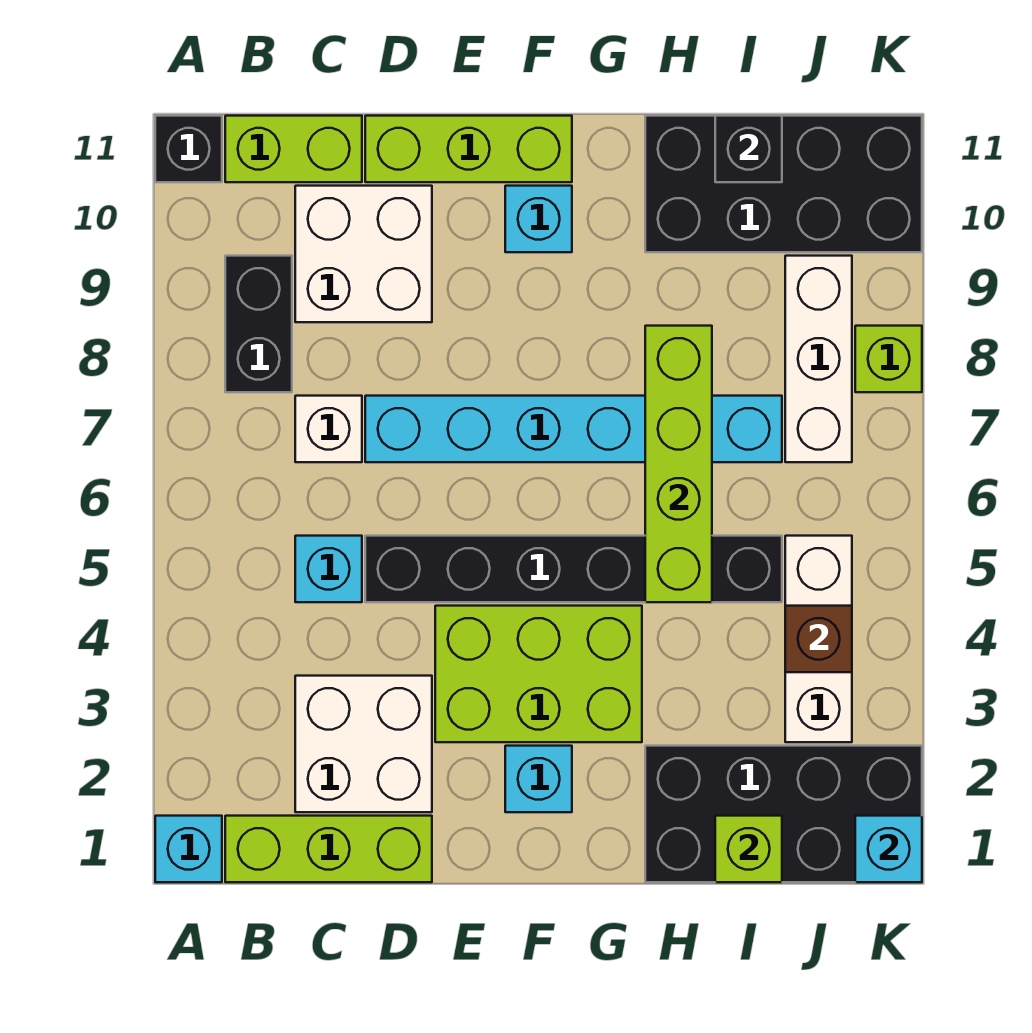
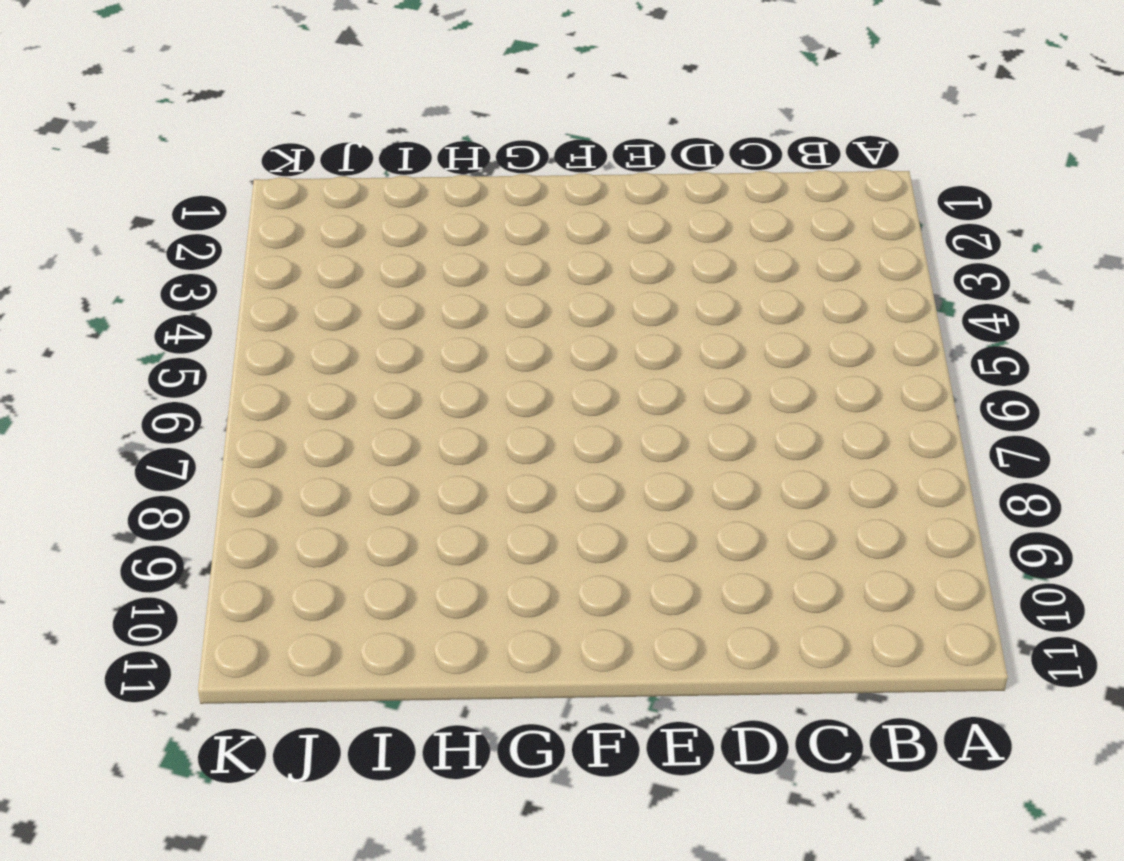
none -> cyan brick A1 level 1
none -> black brick A11 level 1
none -> lime brick B1:D1 level 1

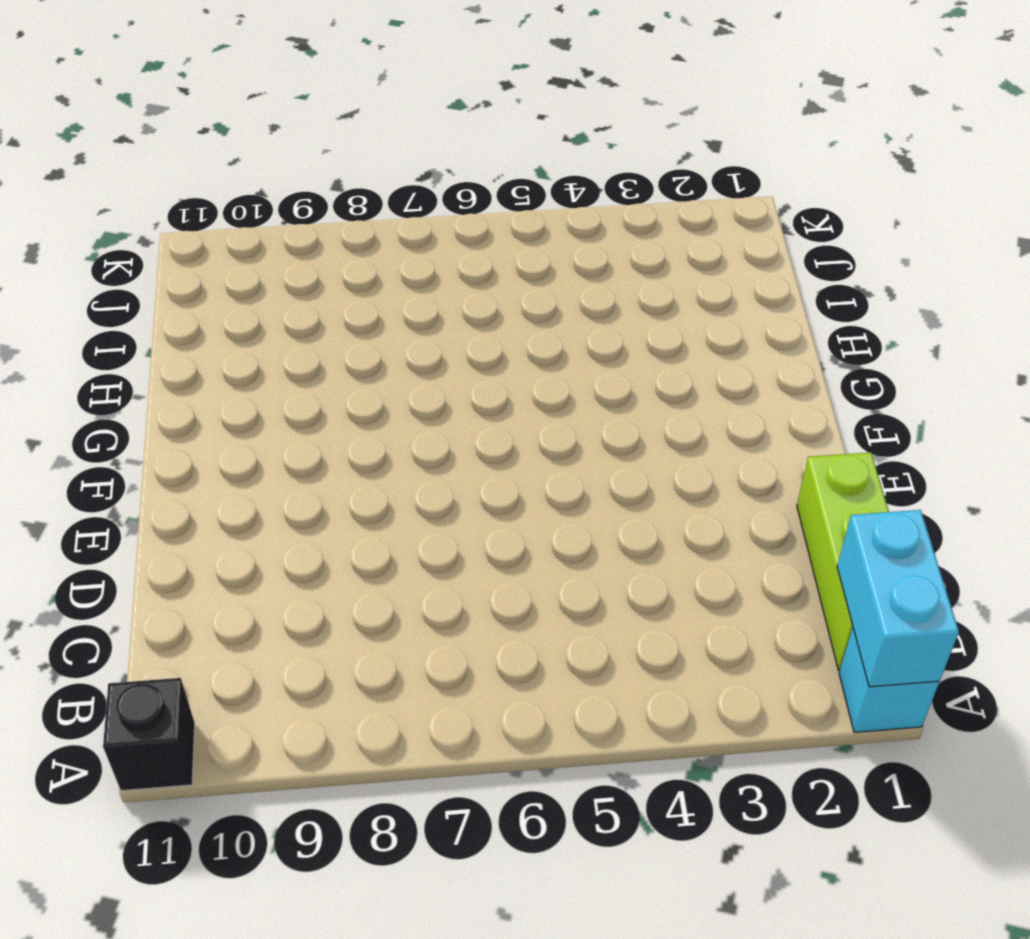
cyan brick A1:B1 level 2 -> none
none -> black brick B8:B9 level 1
none -> lime brick B11:C11 level 1
none -> white brick C2:D3 level 1

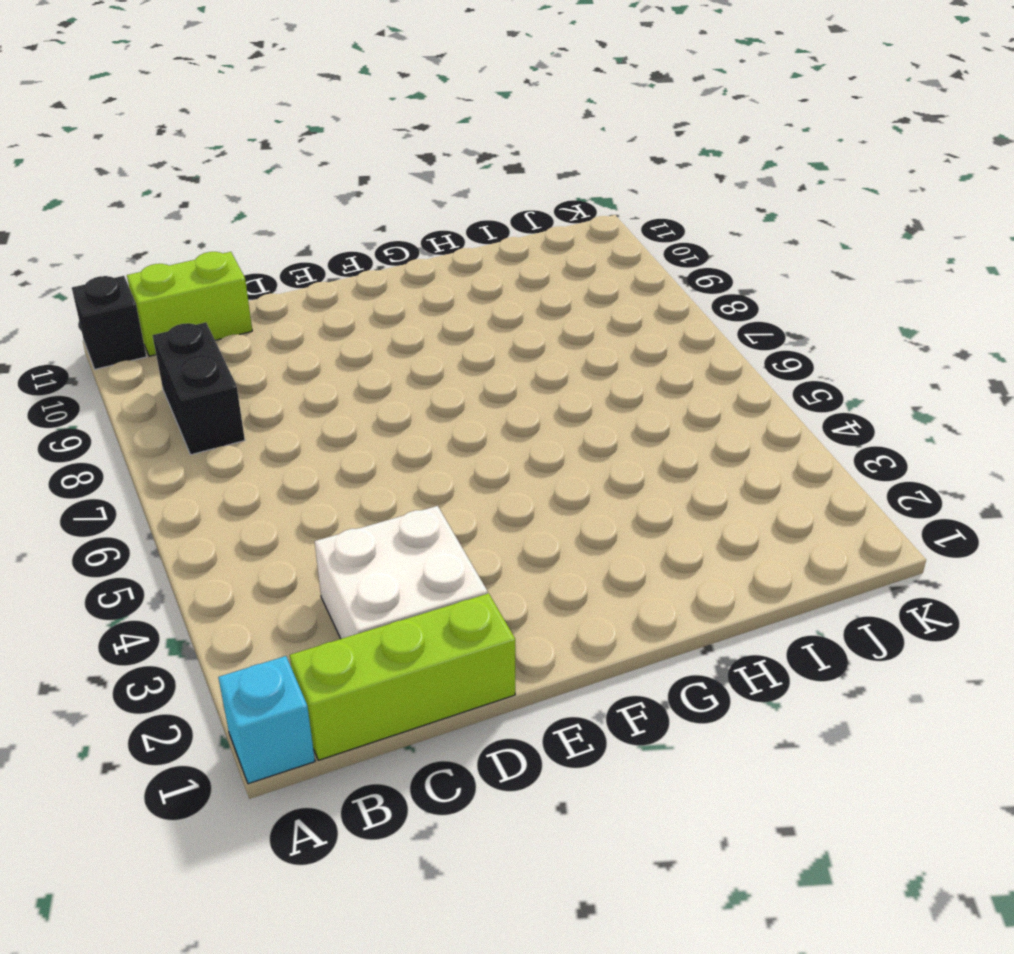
none -> cyan brick C5 level 1
none -> white brick C7 level 1
none -> white brick C9:D10 level 1

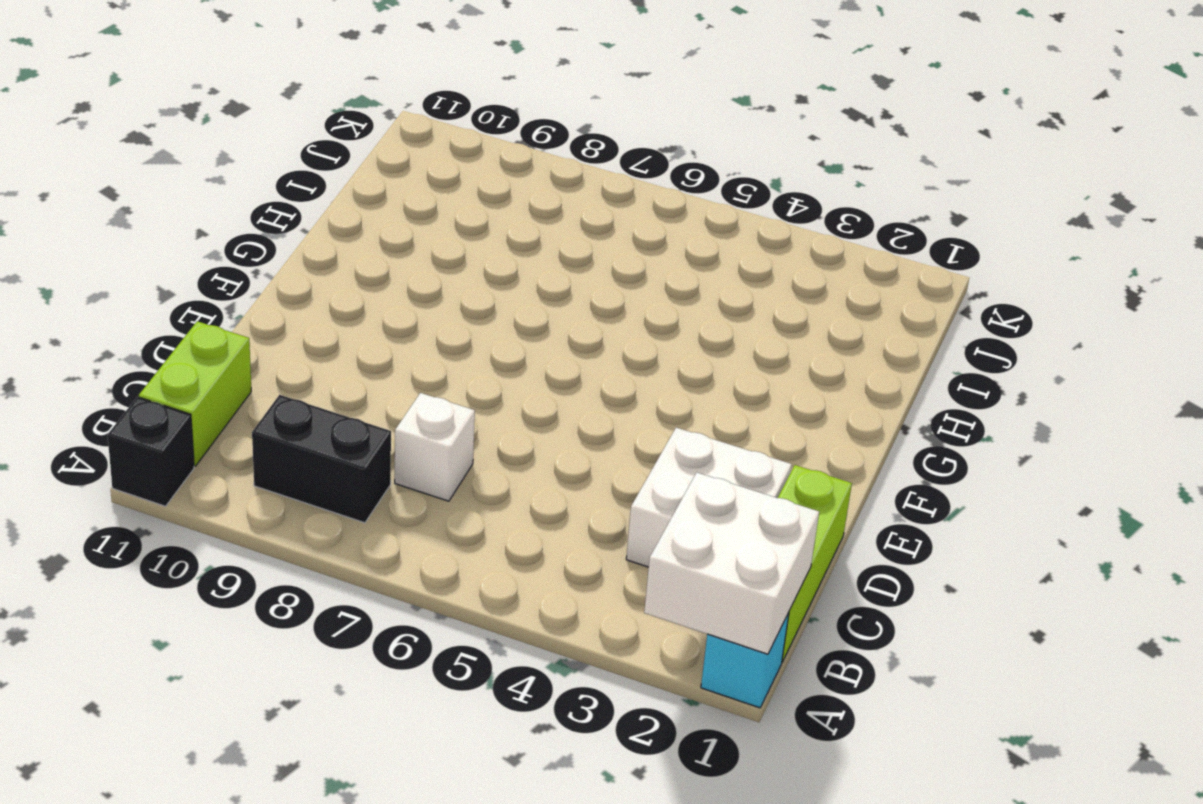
white brick A1:B2 level 2 -> white brick C9:D10 level 1
none -> cyan brick C5 level 1
none -> black brick D5:I5 level 1
none -> cyan brick D7:I7 level 1

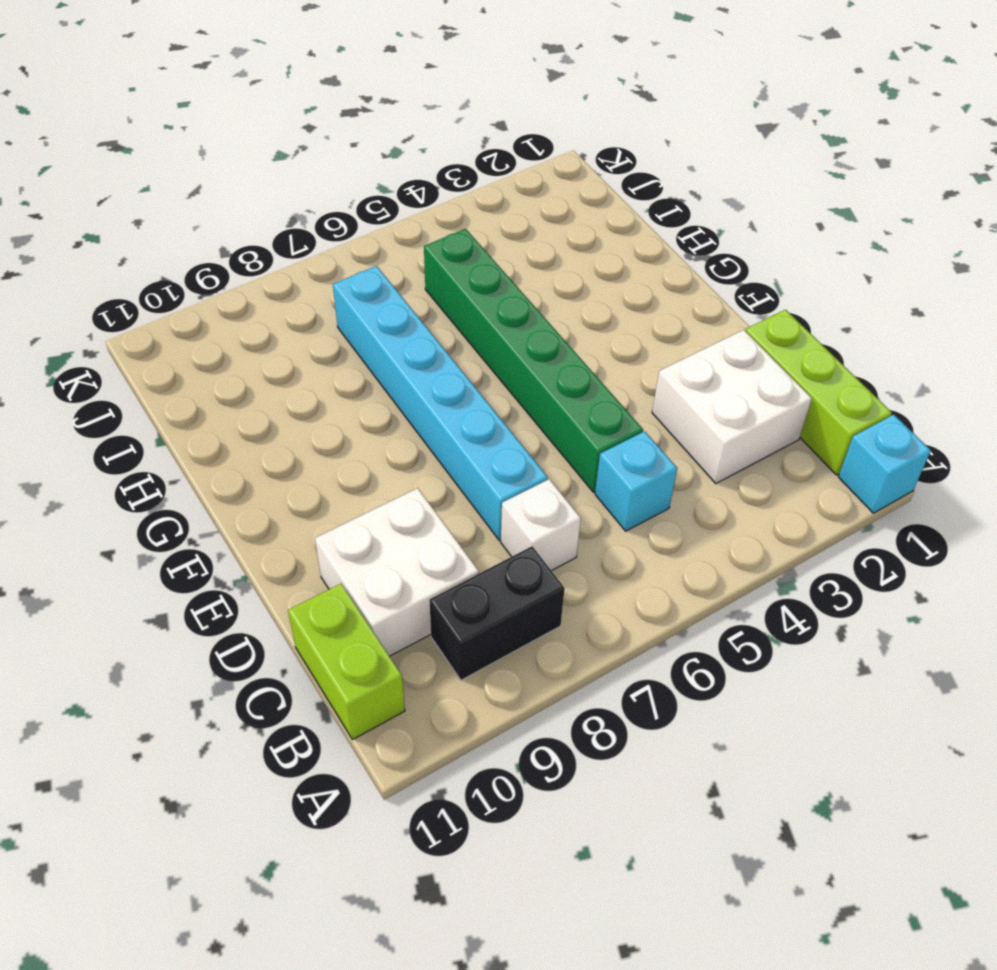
green brick D5:I5 level 1 -> black brick D5:I5 level 1
none -> black brick A11 level 1
none -> lime brick D11:F11 level 1
none -> lime brick E3:G4 level 1

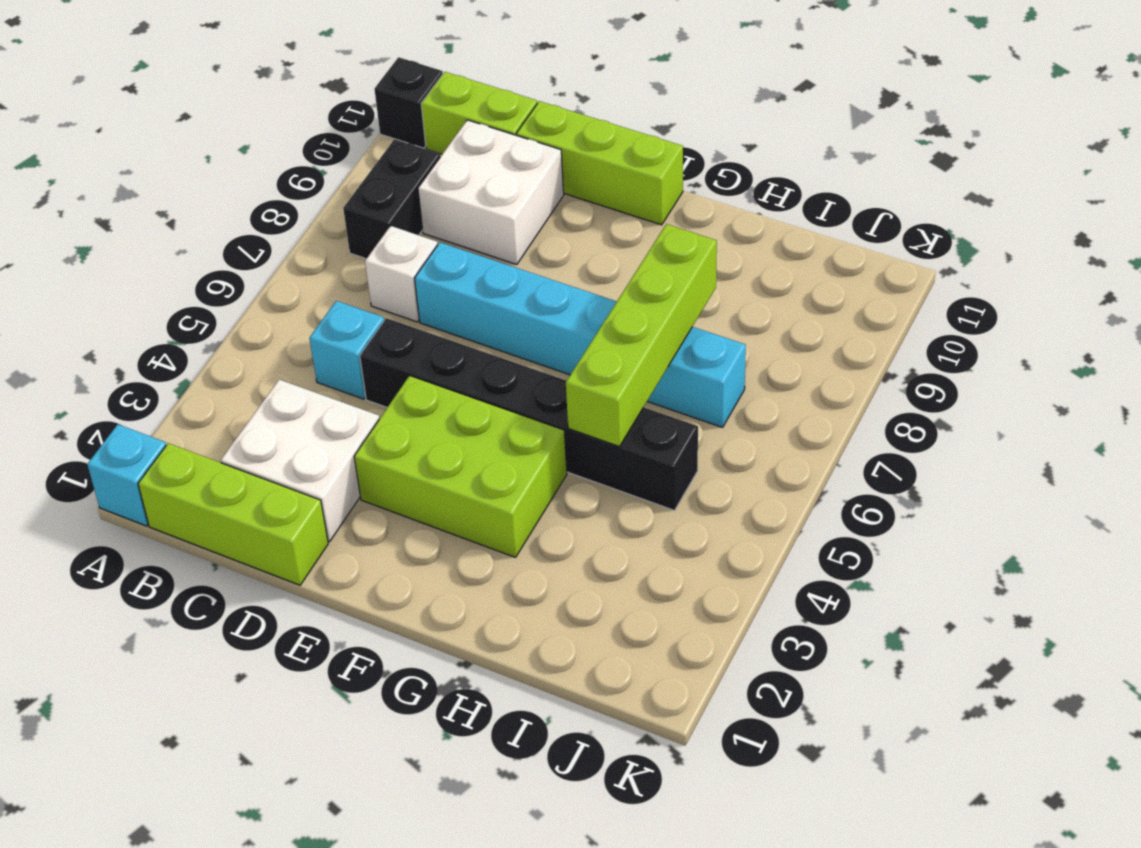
none -> cyan brick F2 level 1
none -> cyan brick F10 level 1
none -> black brick H1:K2 level 1

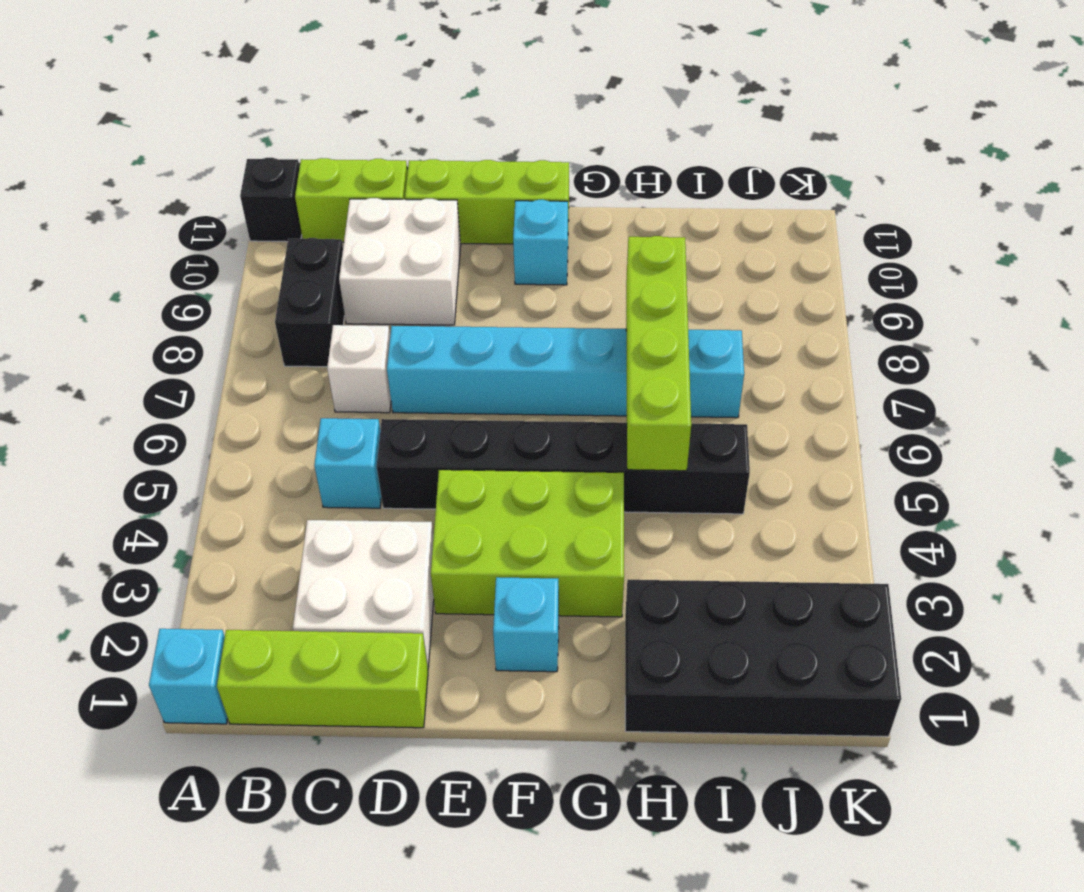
none -> black brick H10:K11 level 1
none -> white brick J3:J5 level 1
none -> white brick J7:J9 level 1

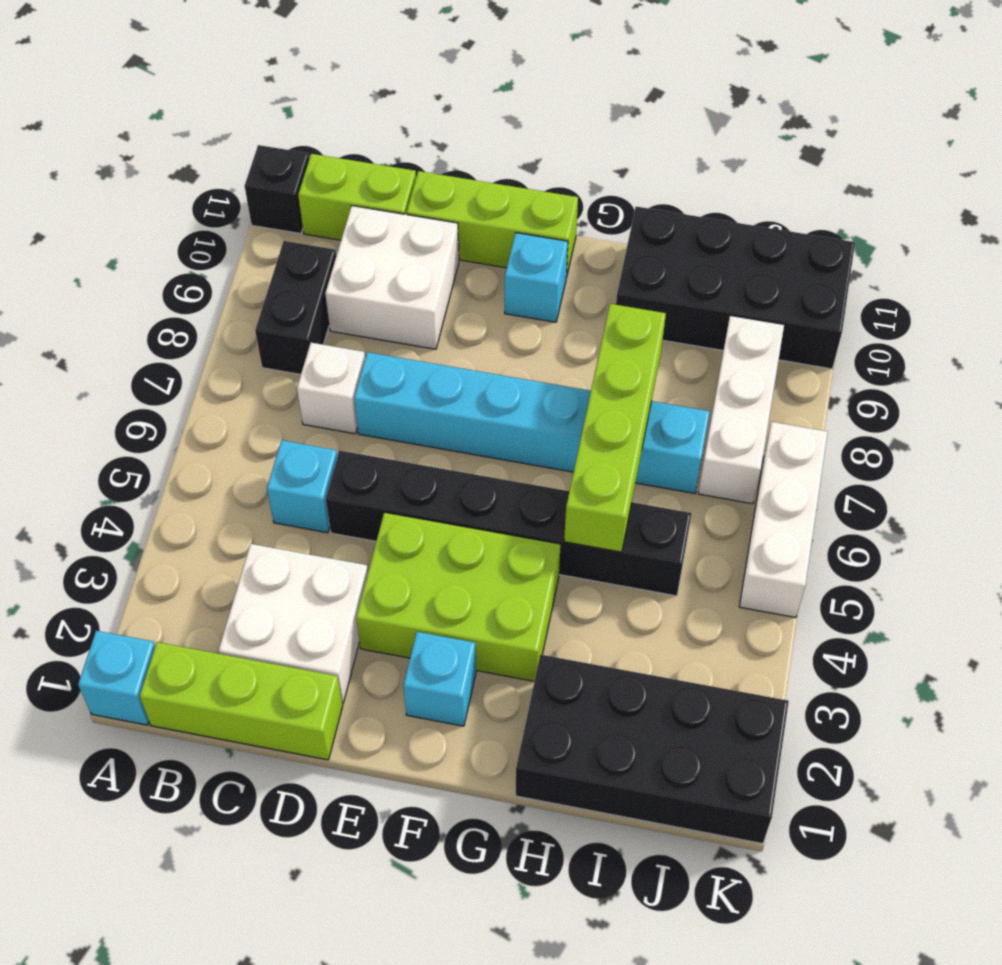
white brick K5:K7 level 1 -> white brick J3:J5 level 1
none -> lime brick K8 level 1
none -> lime brick I1 level 2
none -> black brick I11 level 2

